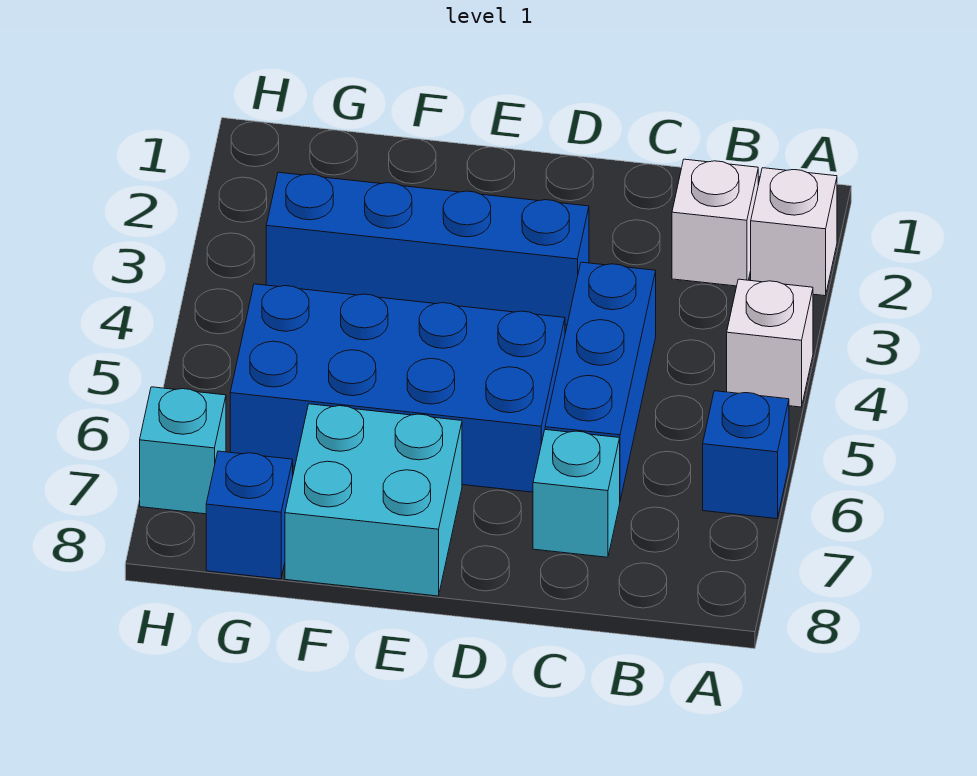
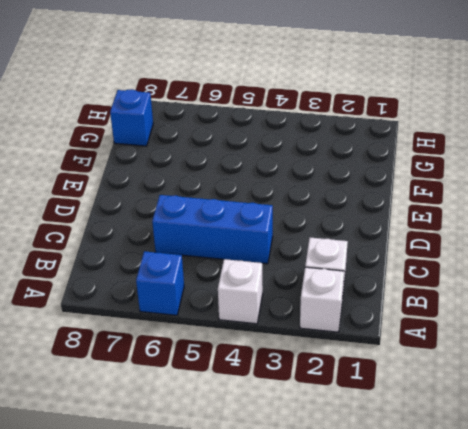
none -> cyan brick C7 level 1
none -> blue brick D3:G3 level 1

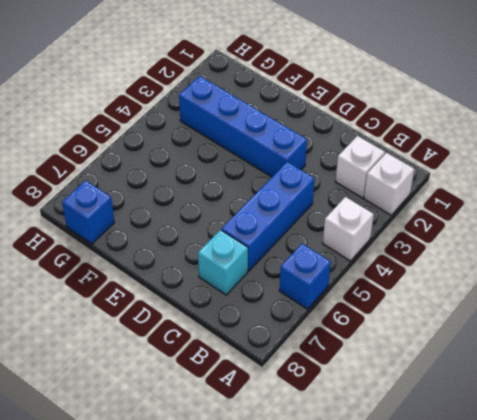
none -> blue brick D5:G6 level 1
none -> cyan brick E7:F8 level 1

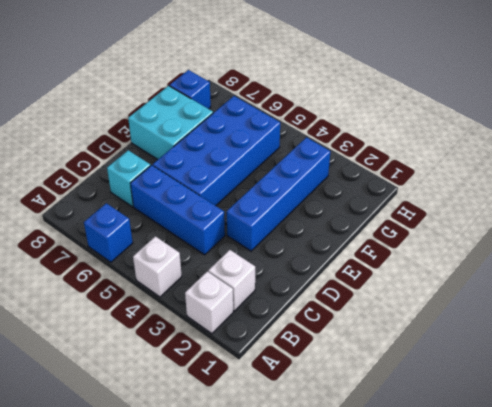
none -> cyan brick H7 level 1

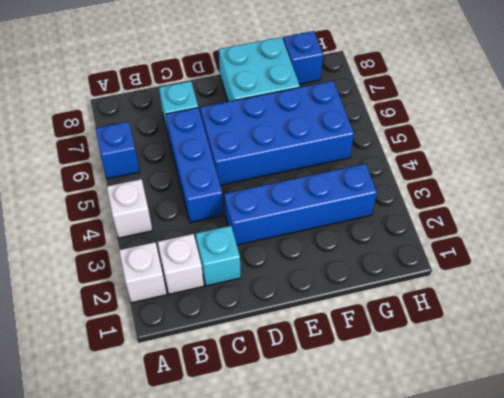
cyan brick C2 level 1 -> cyan brick H7 level 1

